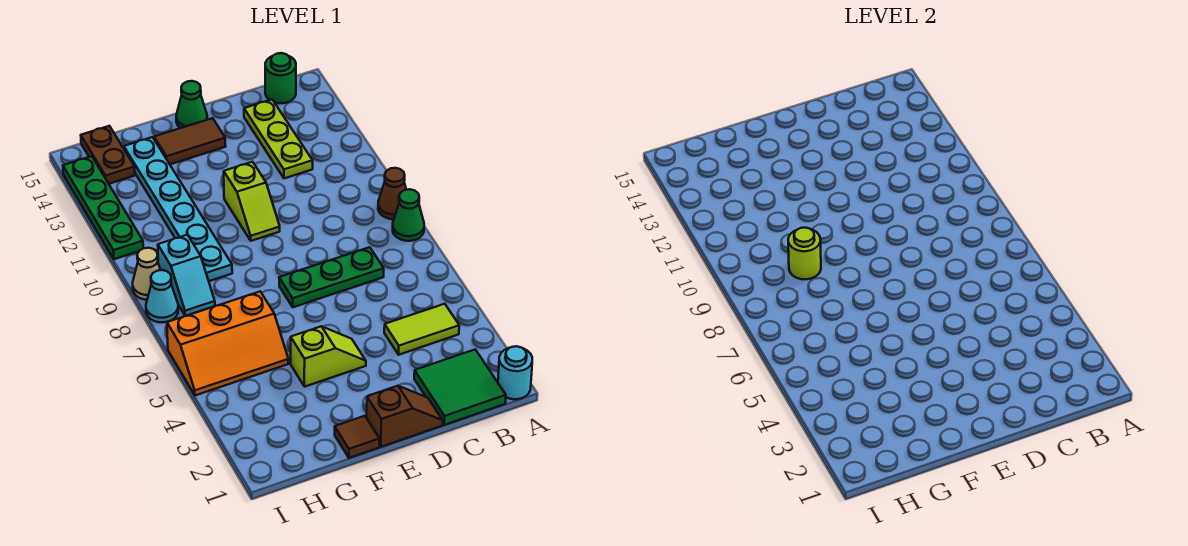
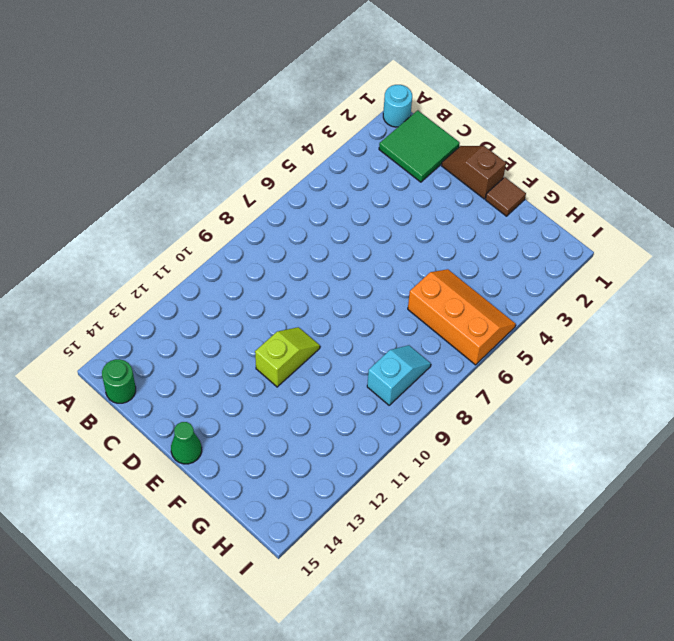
none -> green cone A8 level 1
none -> brown cone A9 level 1
none -> lime tile B4:C4 level 1

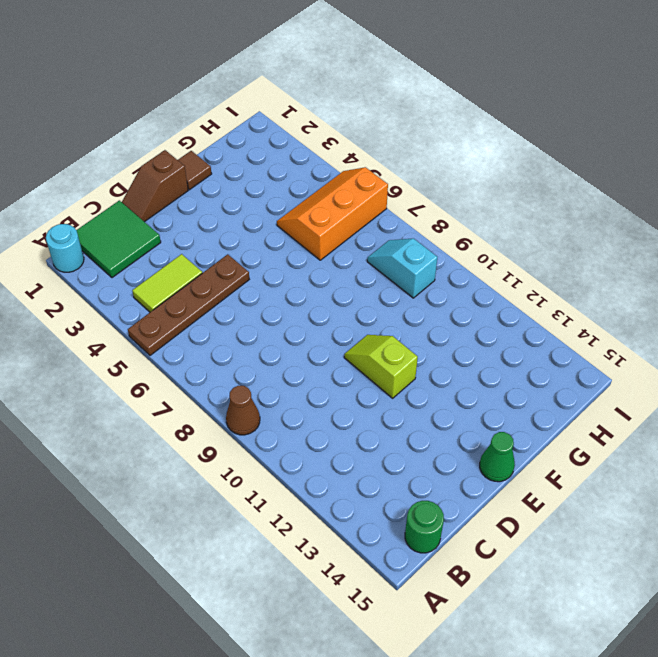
brown plate A5:D5 level 1 -> none
none -> green cone A8 level 1
none -> green plate C7:E7 level 1
none -> lime plate C12:C14 level 1

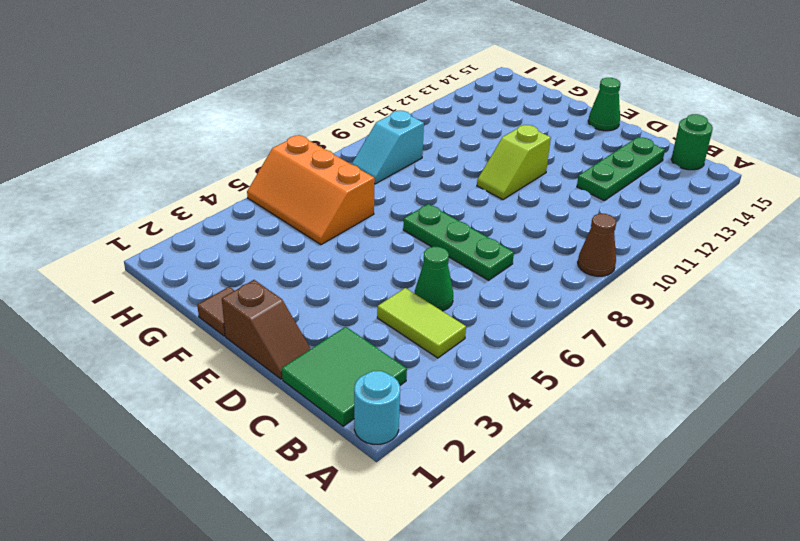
green cone C5 level 1 -> green cone A8 level 1
green plate C12:C14 level 1 -> lime plate C12:C14 level 1
none -> lime slope E4:F4 level 1 top F
none -> brown tile E14:F14 level 1
none -> cyan plate G9:G14 level 1

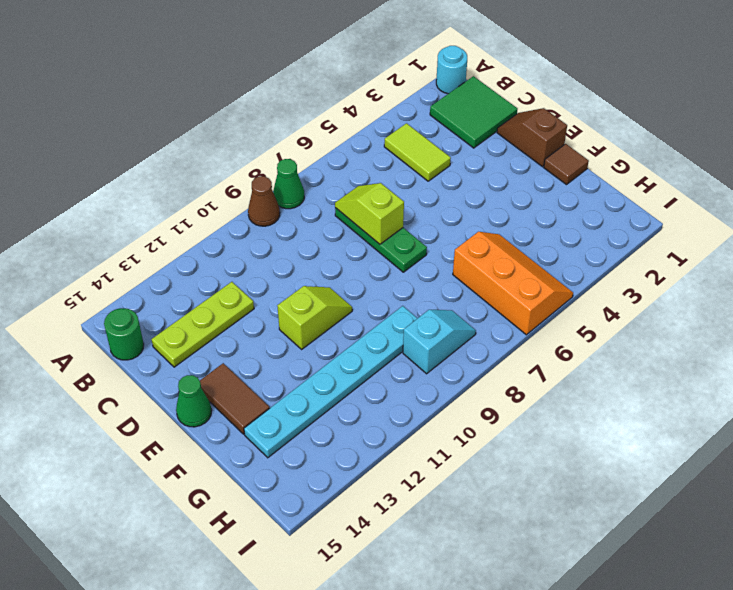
lime slope C7:D7 level 2 top D -> lime slope E4:F4 level 1 top F
none -> brown plate H14:H15 level 1
none -> cyan cone I8 level 1
none -> tan cone I9 level 1

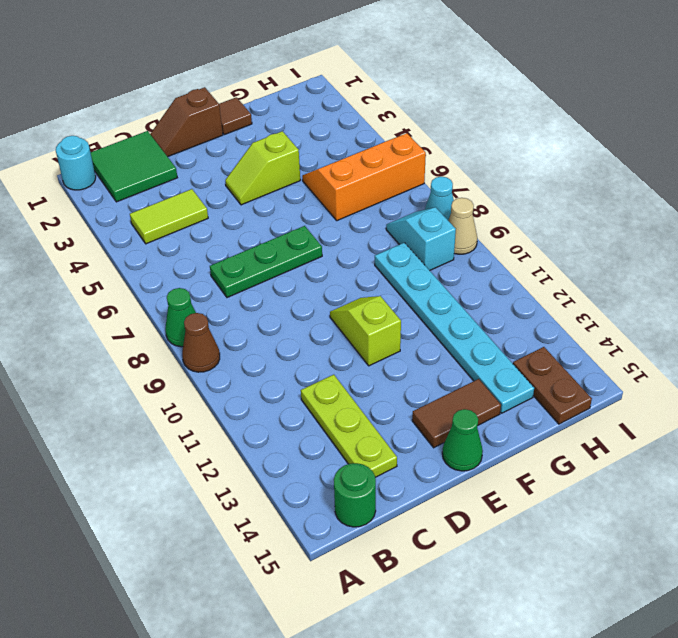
none -> green plate I11:I14 level 1
none -> lime round brick G9 level 2

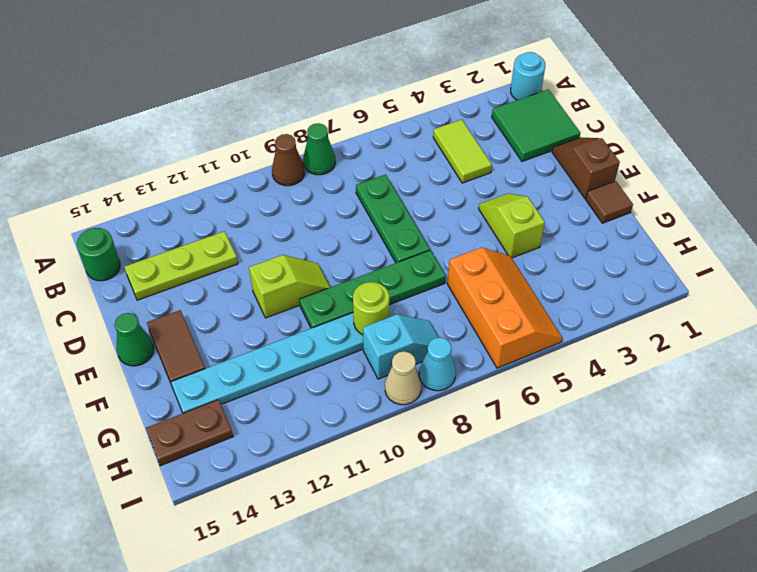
green plate F7:F10 level 1 -> green plate I11:I14 level 1

